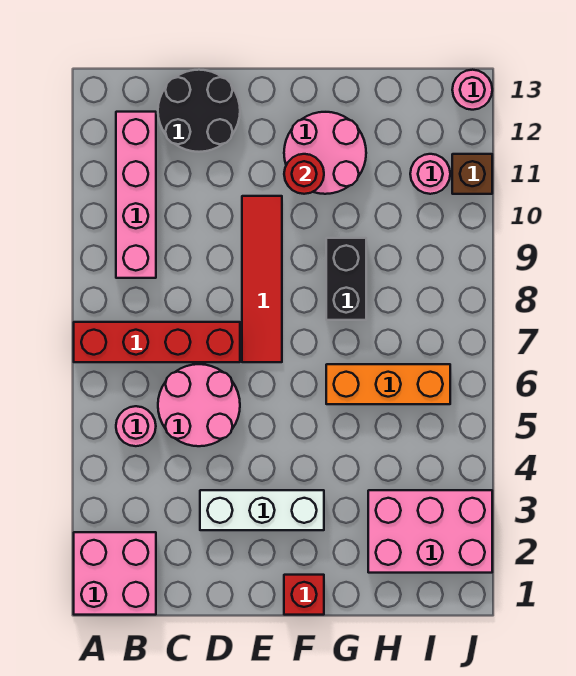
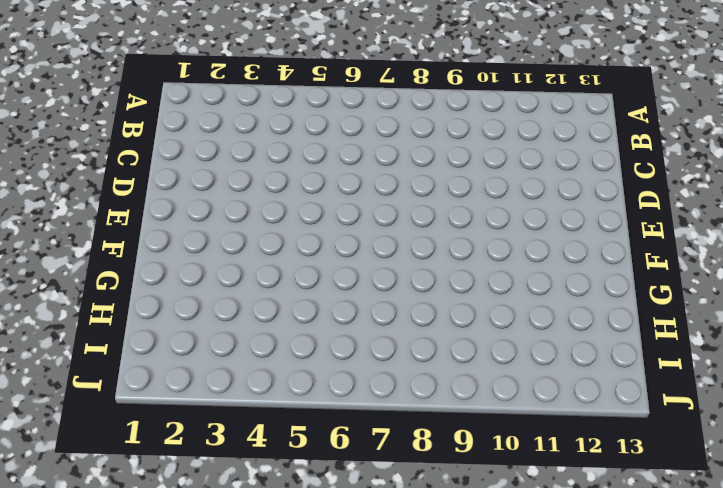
none -> pink brick A1:B2 level 1
none -> red brick A7:D7 level 1
none -> pink round brick B5 level 1

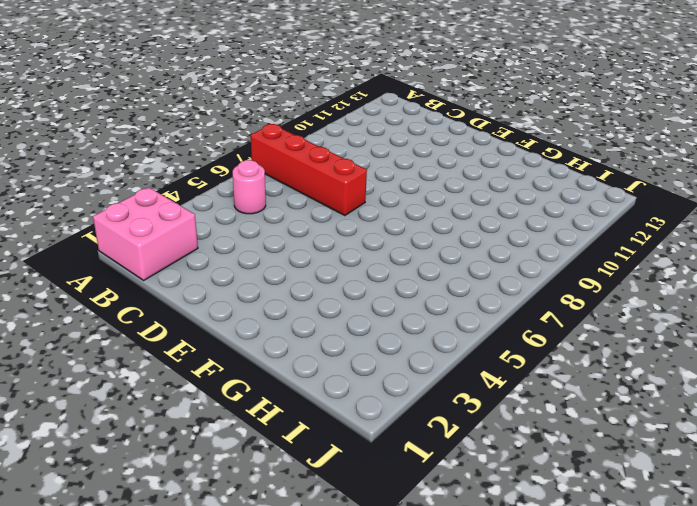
none -> pink brick B9:B12 level 1
none -> pink round brick C5:D6 level 1
none -> black round brick C12:D13 level 1

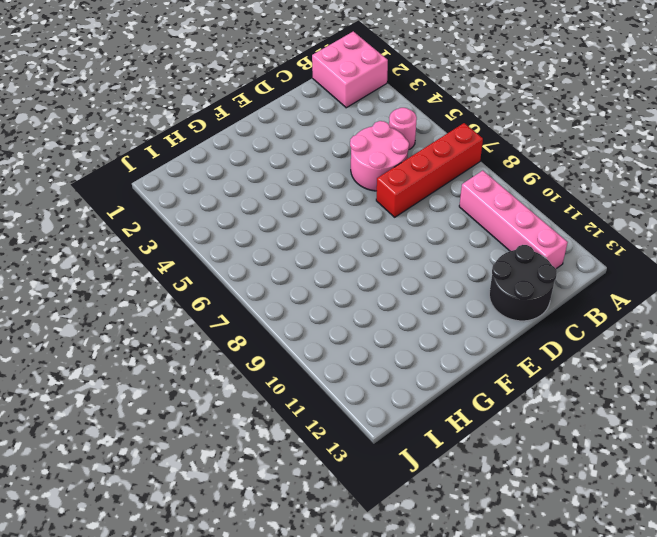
none -> white brick D3:F3 level 1
none -> red tile E7:E10 level 1
none -> red brick F1 level 1

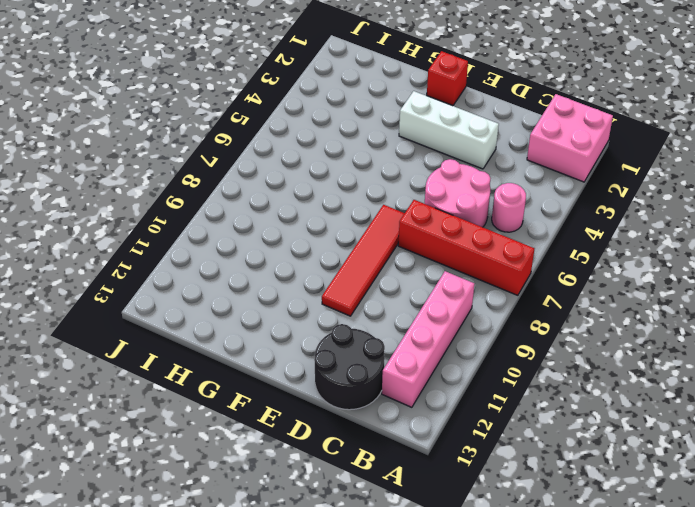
none -> pink round brick F11:G12 level 1
none -> orange brick G6:I6 level 1
none -> black brick G8:G9 level 1

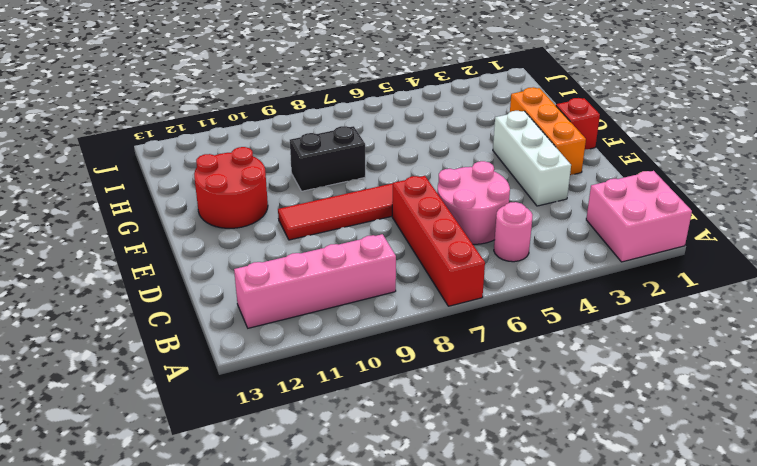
orange brick E2:G2 level 1 -> orange brick G6:I6 level 1
red round brick F11:G12 level 1 -> pink round brick F11:G12 level 1
none -> black round brick C12:D13 level 1
none -> pink brick H2:J3 level 1
none -> pink round brick I11 level 1

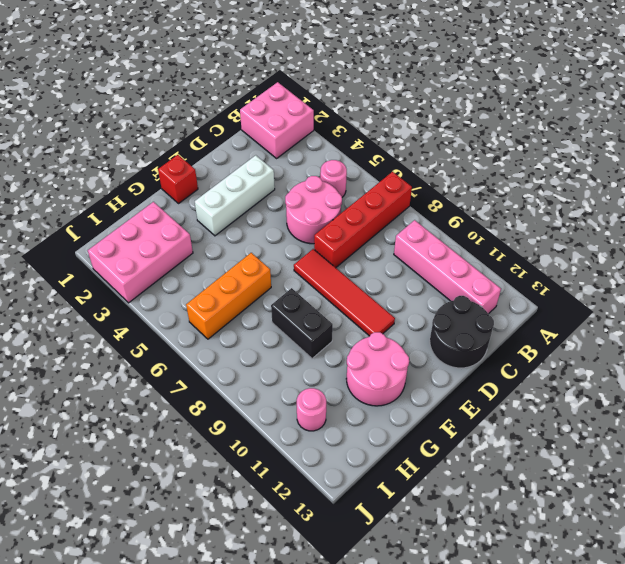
none -> brown brick J11 level 1
none -> pink round brick J13 level 1
none -> red round brick F11 level 2

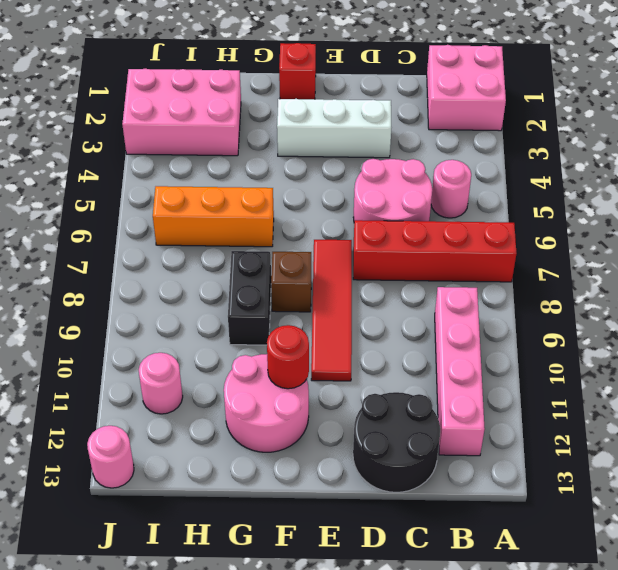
brown brick F8 level 1 -> brown brick J11 level 1

